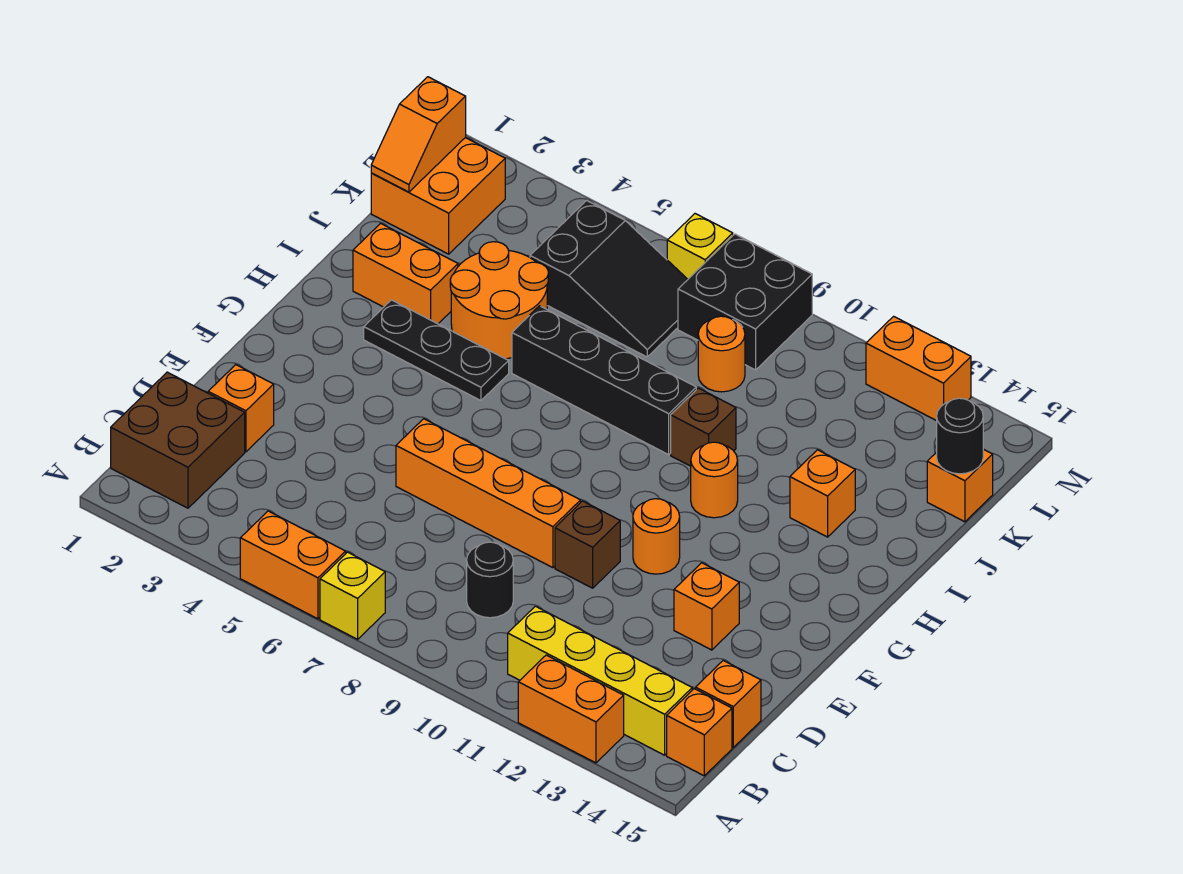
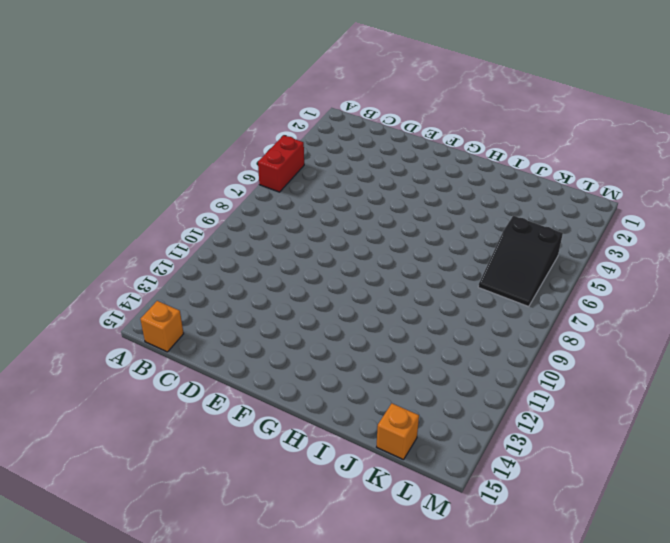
red brick A5:A6 level 1 -> orange brick A5:A6 level 1
none -> yellow brick A7 level 1
none -> orange brick A12:A13 level 1
none -> brown brick B1:C2 level 1

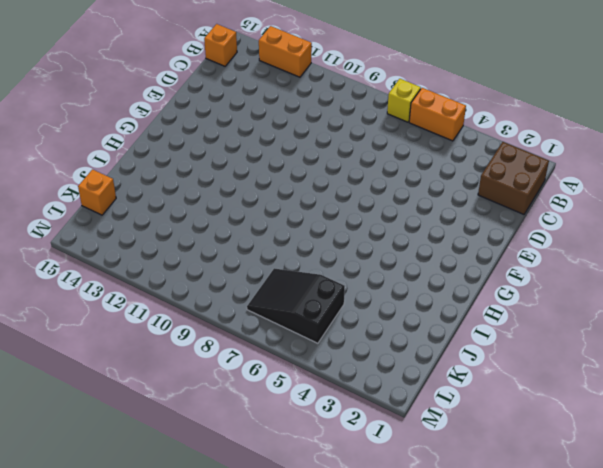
none -> yellow brick B11:B14 level 1
none -> black round brick C9 level 1
none -> orange brick C15 level 1

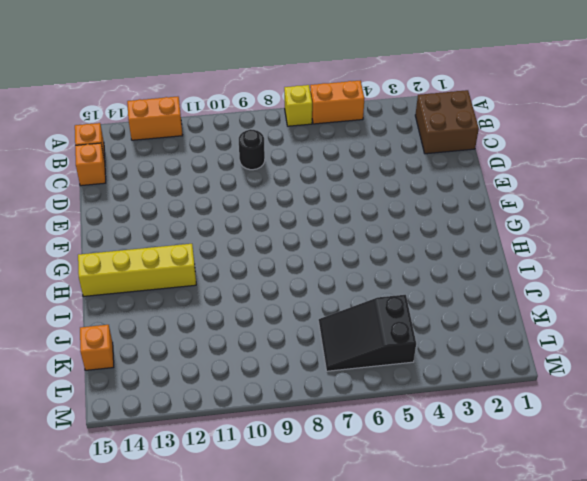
yellow brick H12:H15 level 1 -> yellow brick B11:B14 level 1
none -> orange brick D2 level 1
none -> orange brick E6:E9 level 1
none -> brown brick E10 level 1

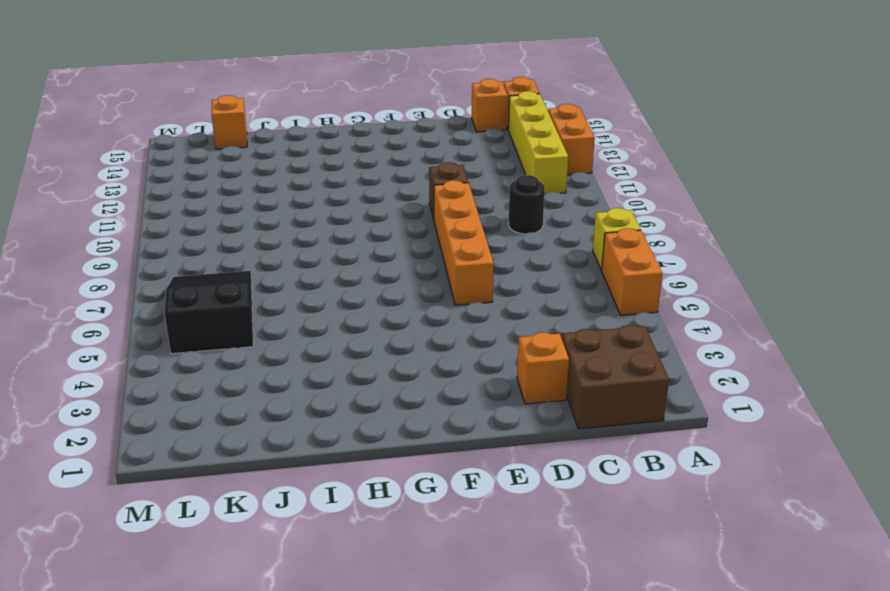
none -> orange brick E13 level 1
none -> orange round brick F11 level 1
none -> black plate H3:H5 level 1

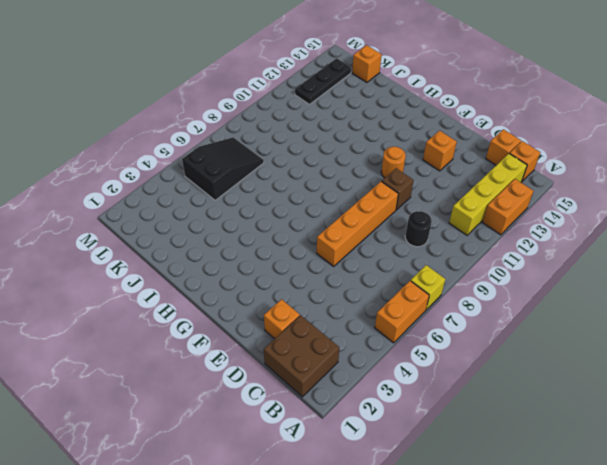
black plate L12:L14 level 1 -> black plate H3:H5 level 1
none -> orange round brick H11 level 1
none -> orange brick I2:I3 level 1
none -> orange round brick I4:J5 level 1

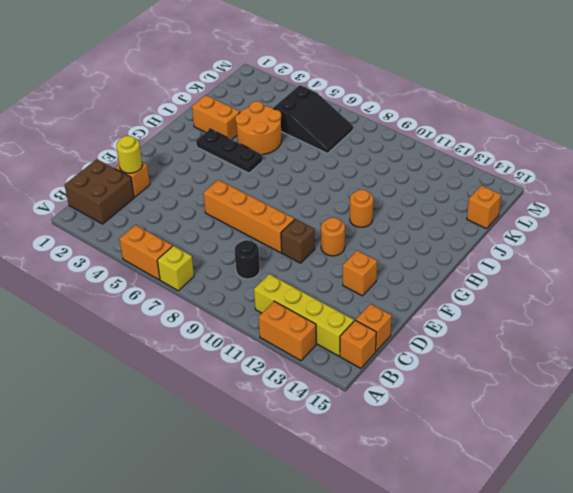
yellow round brick D2 level 2 -> none
none -> black brick I6:I9 level 1
none -> brown brick I10 level 1
none -> orange brick I13 level 1

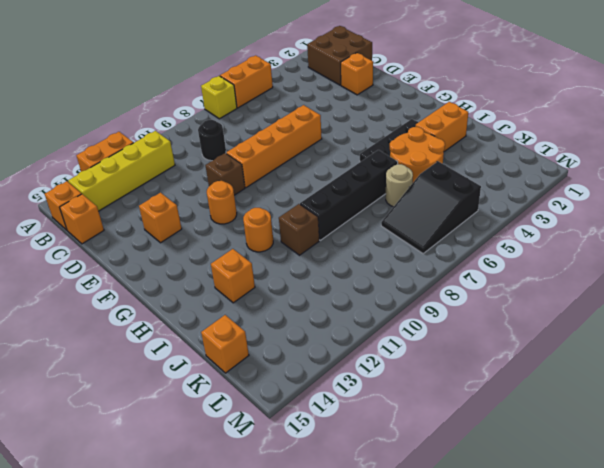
tan round brick J6 level 1 -> none
none -> orange brick K1:L2 level 1
none -> orange round brick K9 level 1
none -> black brick L8:M9 level 1

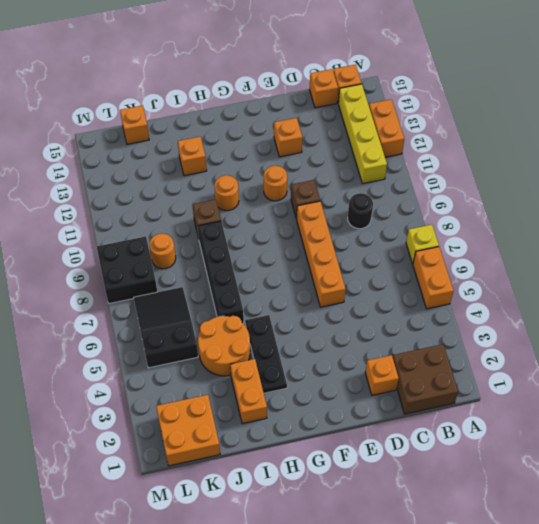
none -> yellow brick M7 level 1
none -> orange brick M12:M13 level 1
none -> orange slope K1:L1 level 2 top L

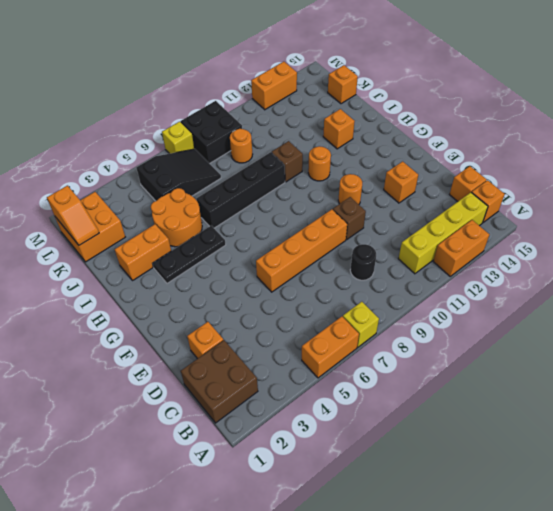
none -> black round brick K15 level 2

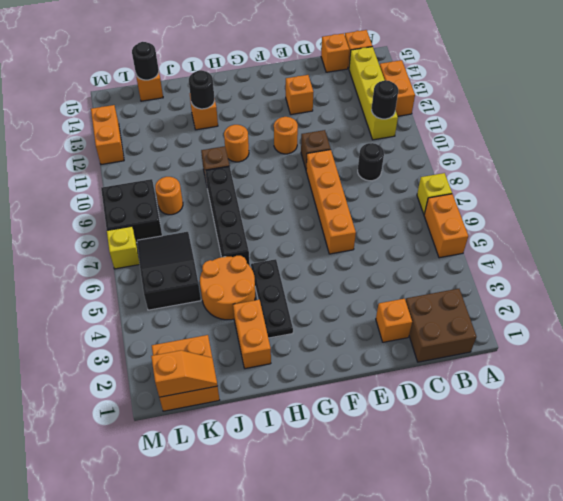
black round brick B11 level 2 -> none
black round brick I13 level 2 -> none

